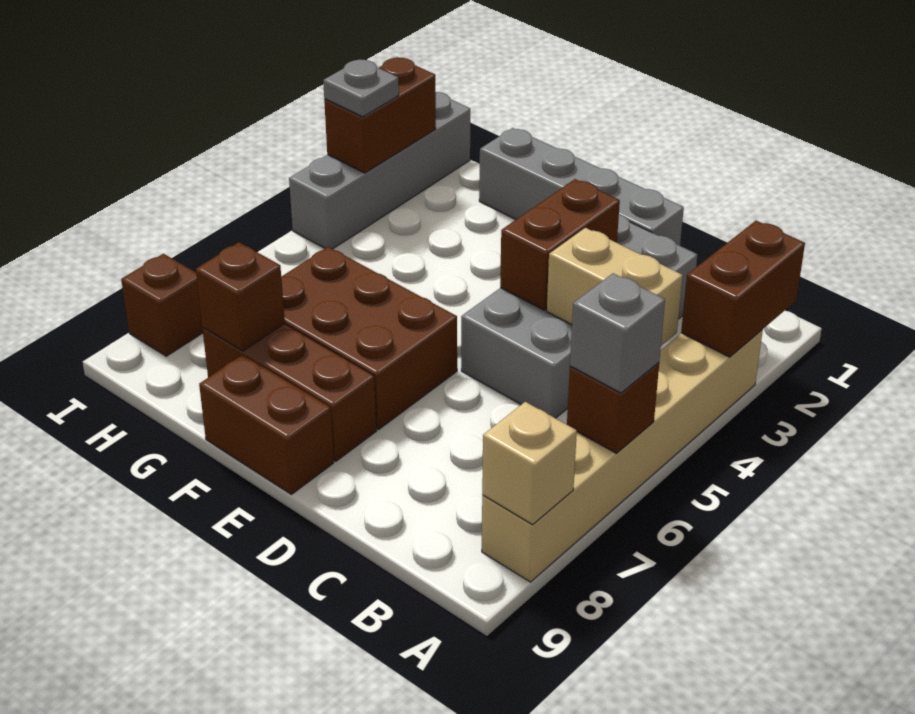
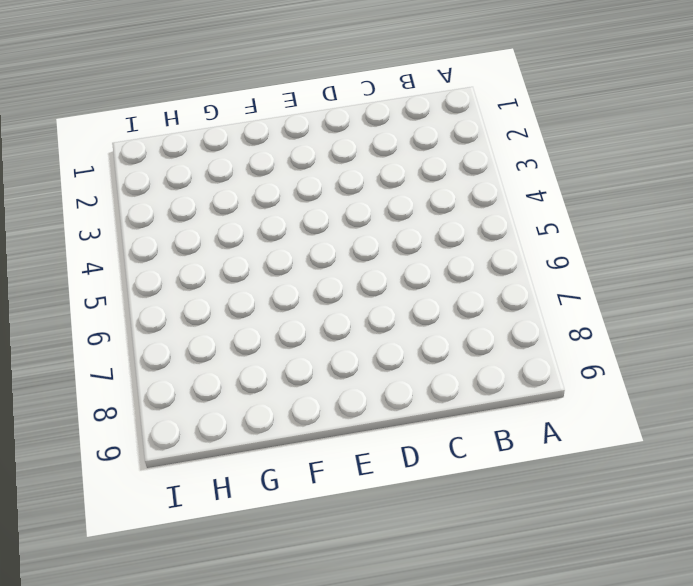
none -> tan brick A3:A8 level 1
none -> grey brick C2:D5 level 1
none -> grey brick D1:G1 level 1

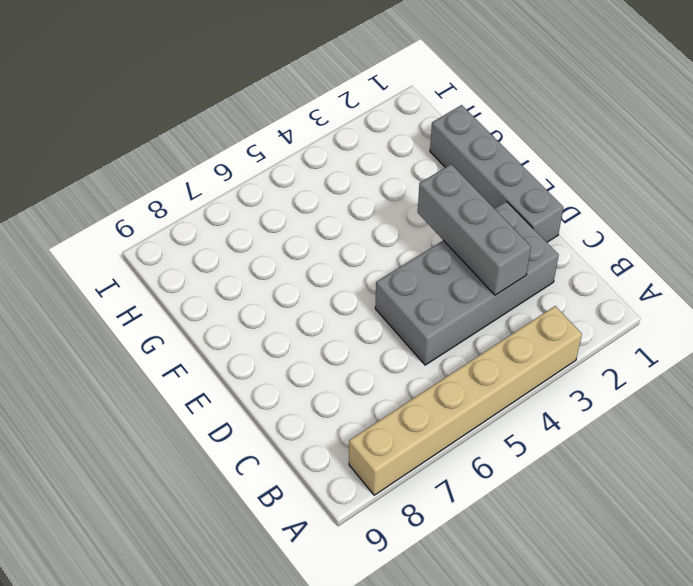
grey brick C3:E3 level 2 -> brown brick D3:D4 level 2
none -> brown brick E6:G7 level 1
none -> brown brick E8:G8 level 1
none -> brown brick E9:F9 level 1

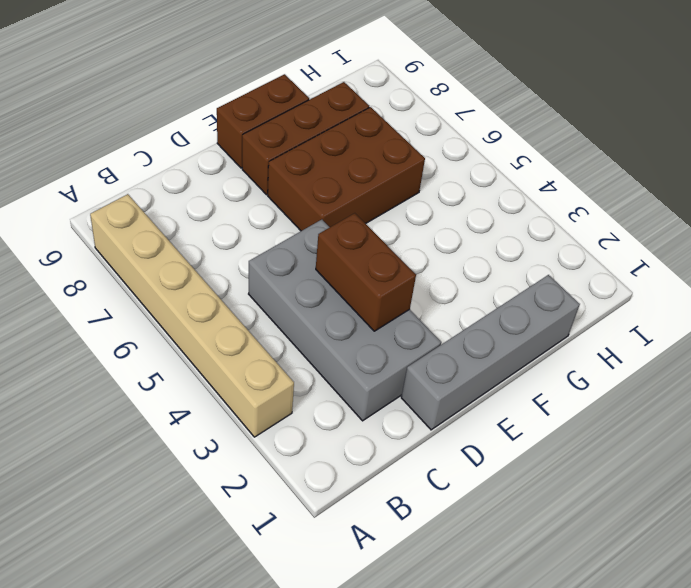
none -> grey brick I1:I4 level 1
none -> brown brick I8 level 1
none -> brown brick A2:A3 level 2

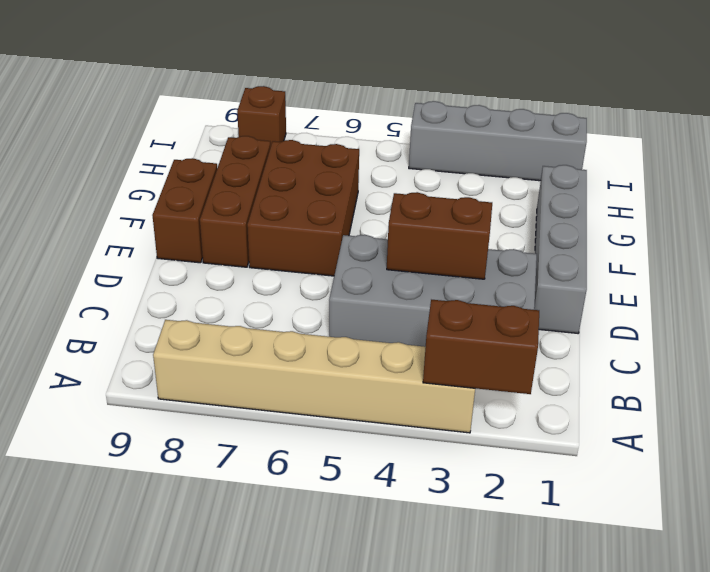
none -> brown brick A6 level 2
none -> tan brick A8 level 2
none -> tan brick B4:C4 level 2

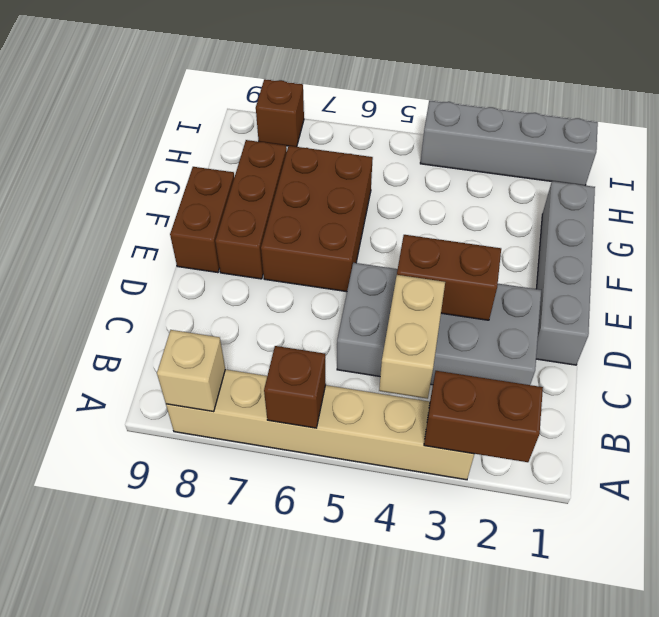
none -> brown brick G8 level 2
none -> brown brick I2:I3 level 2
none -> grey brick A6 level 3

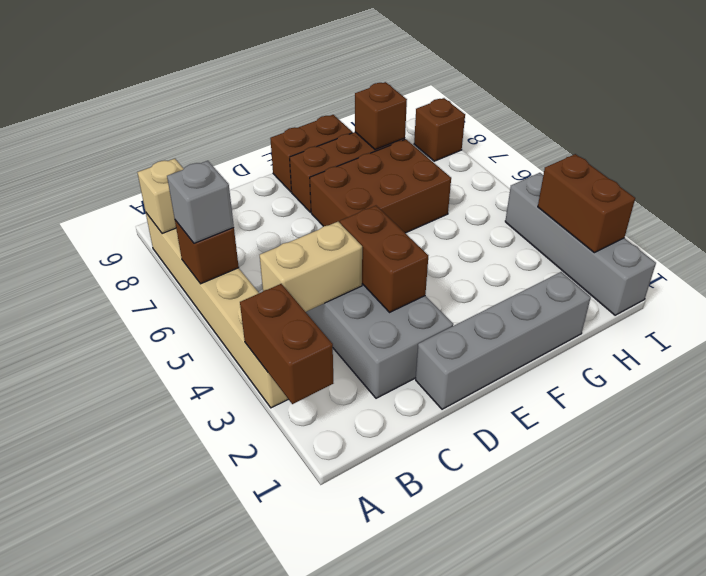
none -> grey plate I3 level 3

